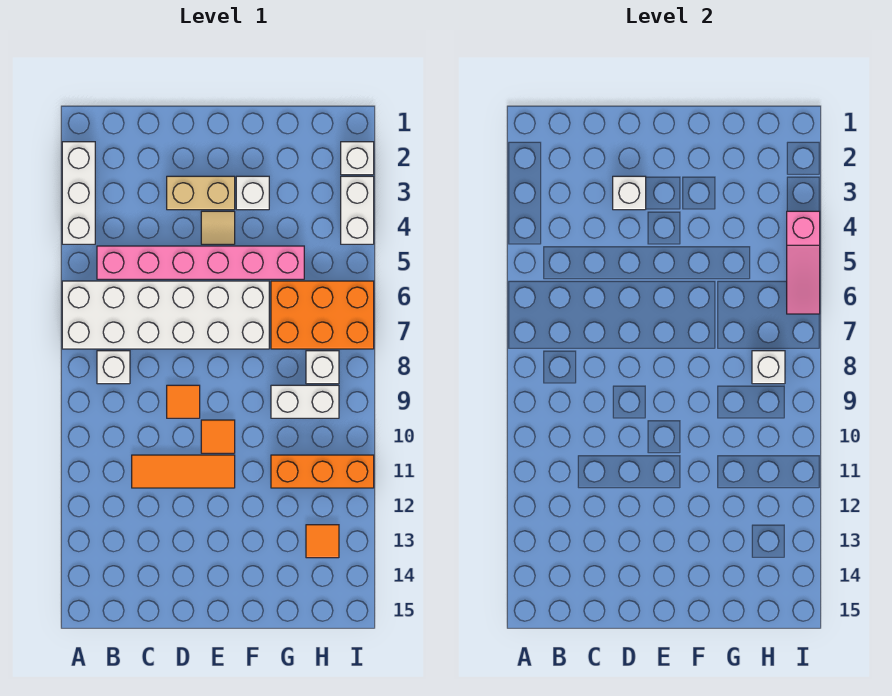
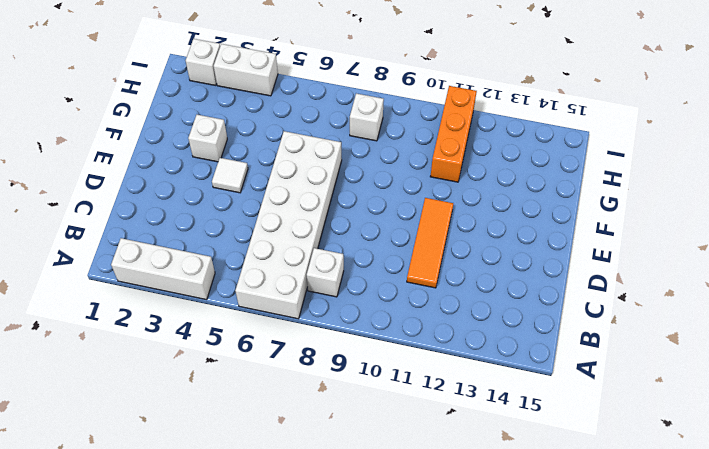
white tile E4 level 1 -> tan tile E4 level 1
none -> pink brick B5:G5 level 1
none -> tan brick D3:E3 level 1
none -> orange tile D9 level 1

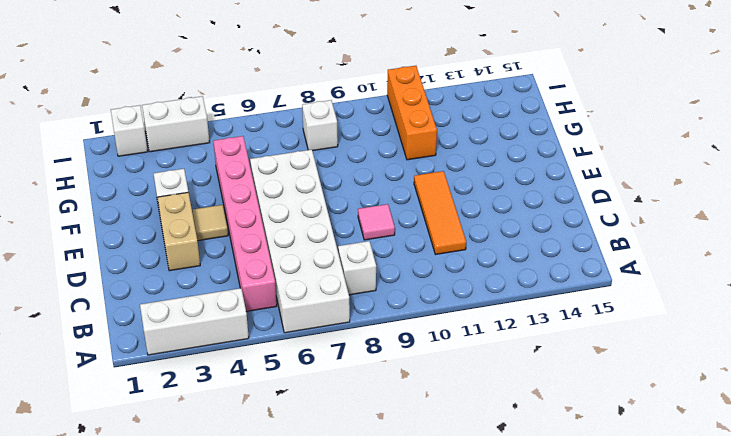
pink tile D9 level 1 -> orange tile D9 level 1
none -> orange tile E10 level 1
none -> orange brick G6:I7 level 1
none -> white brick G9:H9 level 1

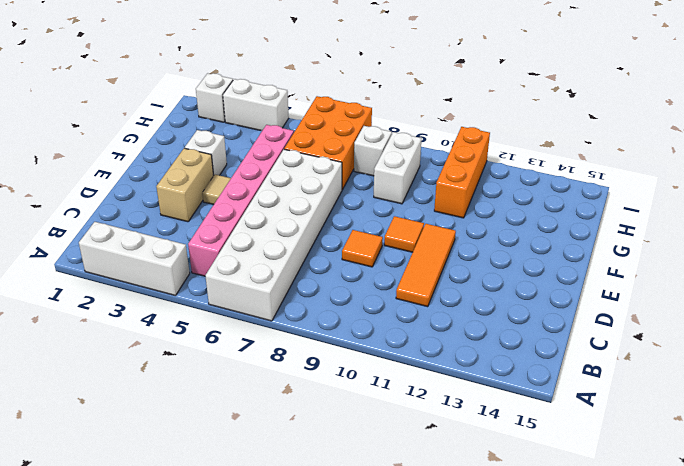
none -> white brick B8 level 1
none -> orange tile H13 level 1
none -> white brick D3 level 2

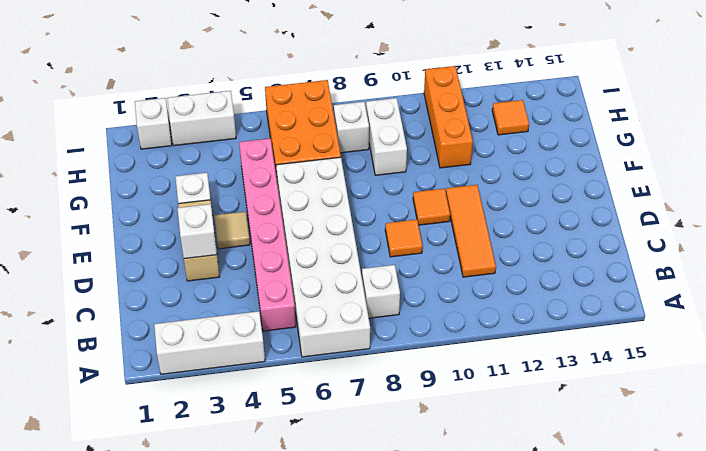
none -> white brick H8 level 2
none -> pink slope I4:I6 level 2 top 4

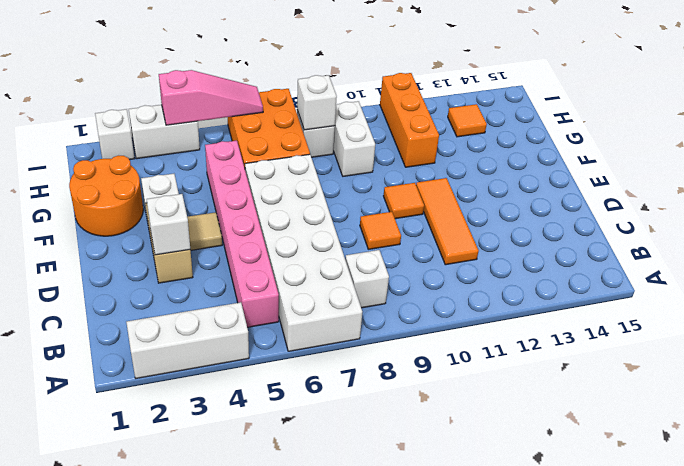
orange round brick F1:G2 level 1 -> none

